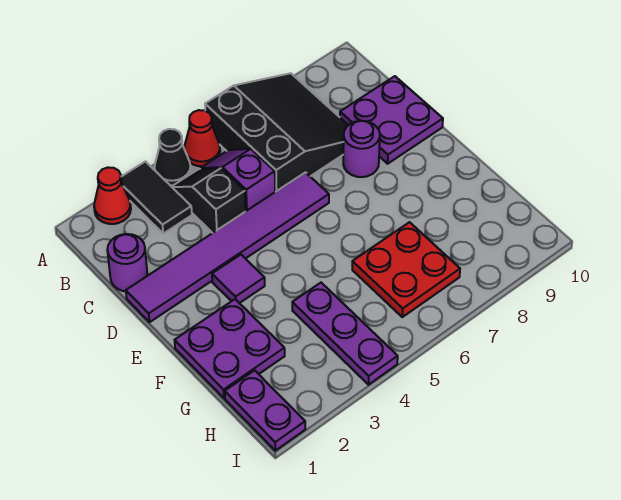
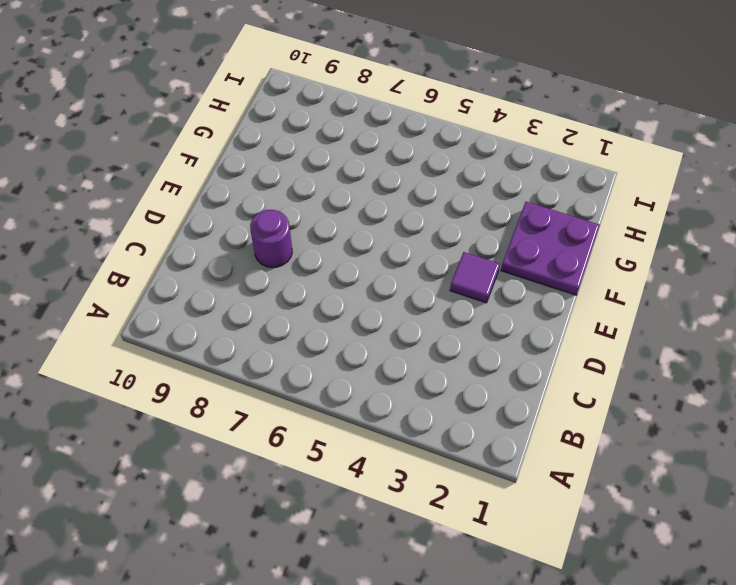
none -> red cone A2 level 1
none -> black tile A3:B3 level 1
none -> black cone A4 level 1

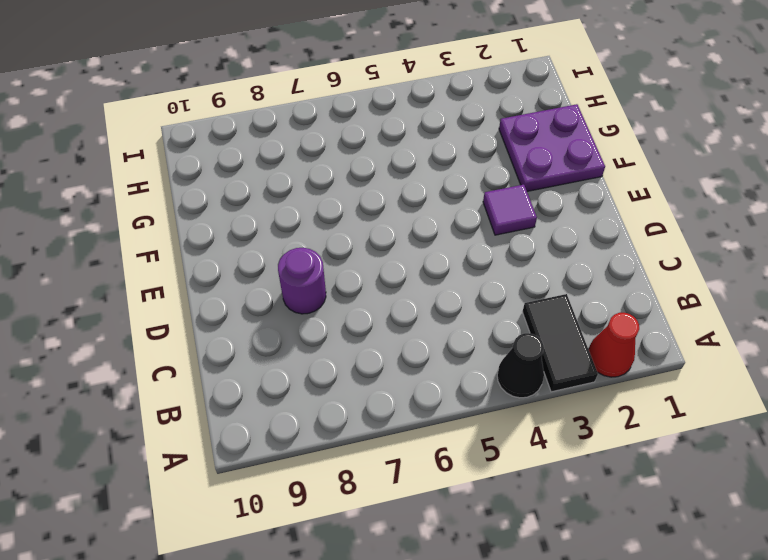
none -> red cone A5 level 1
none -> black slope A6:C8 level 1 top 6
none -> black slope B4:C4 level 1 top C

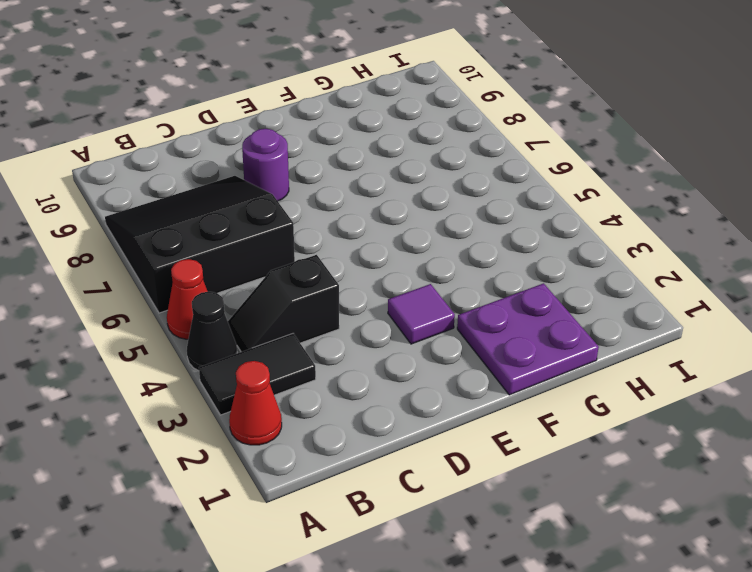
none -> purple slope B5:C5 level 1 top C
none -> purple round brick C1 level 1
none -> purple plate C9:D10 level 1

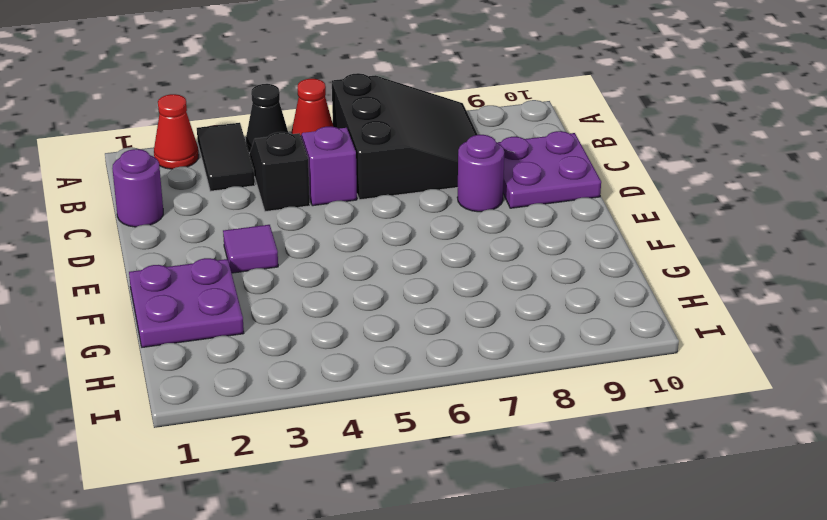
none -> purple tile D1:D6 level 1
none -> purple plate G4:I4 level 1
none -> red plate G6:H7 level 1

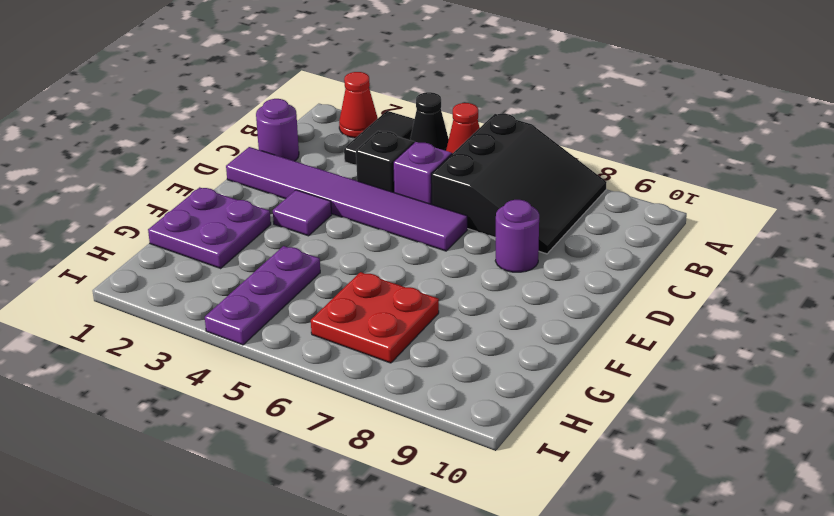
none -> purple plate C9:D10 level 1
none -> purple plate H1:I1 level 1

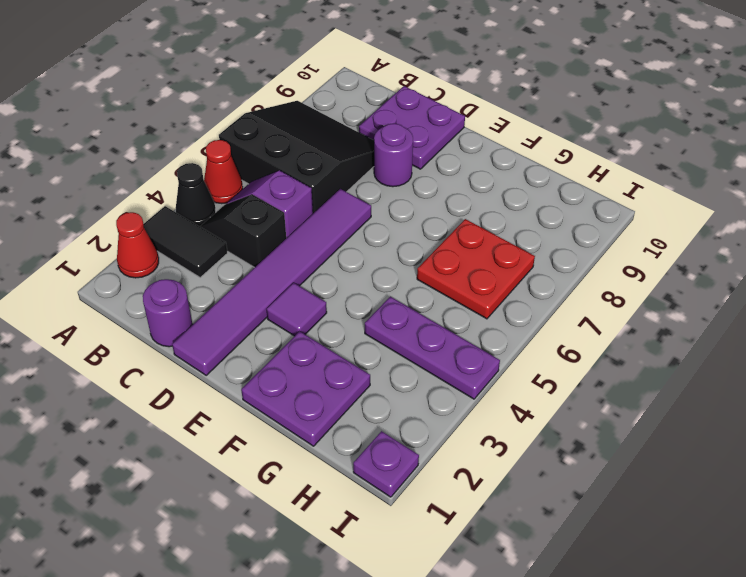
purple plate I1 level 1 -> purple plate H1:I1 level 1

